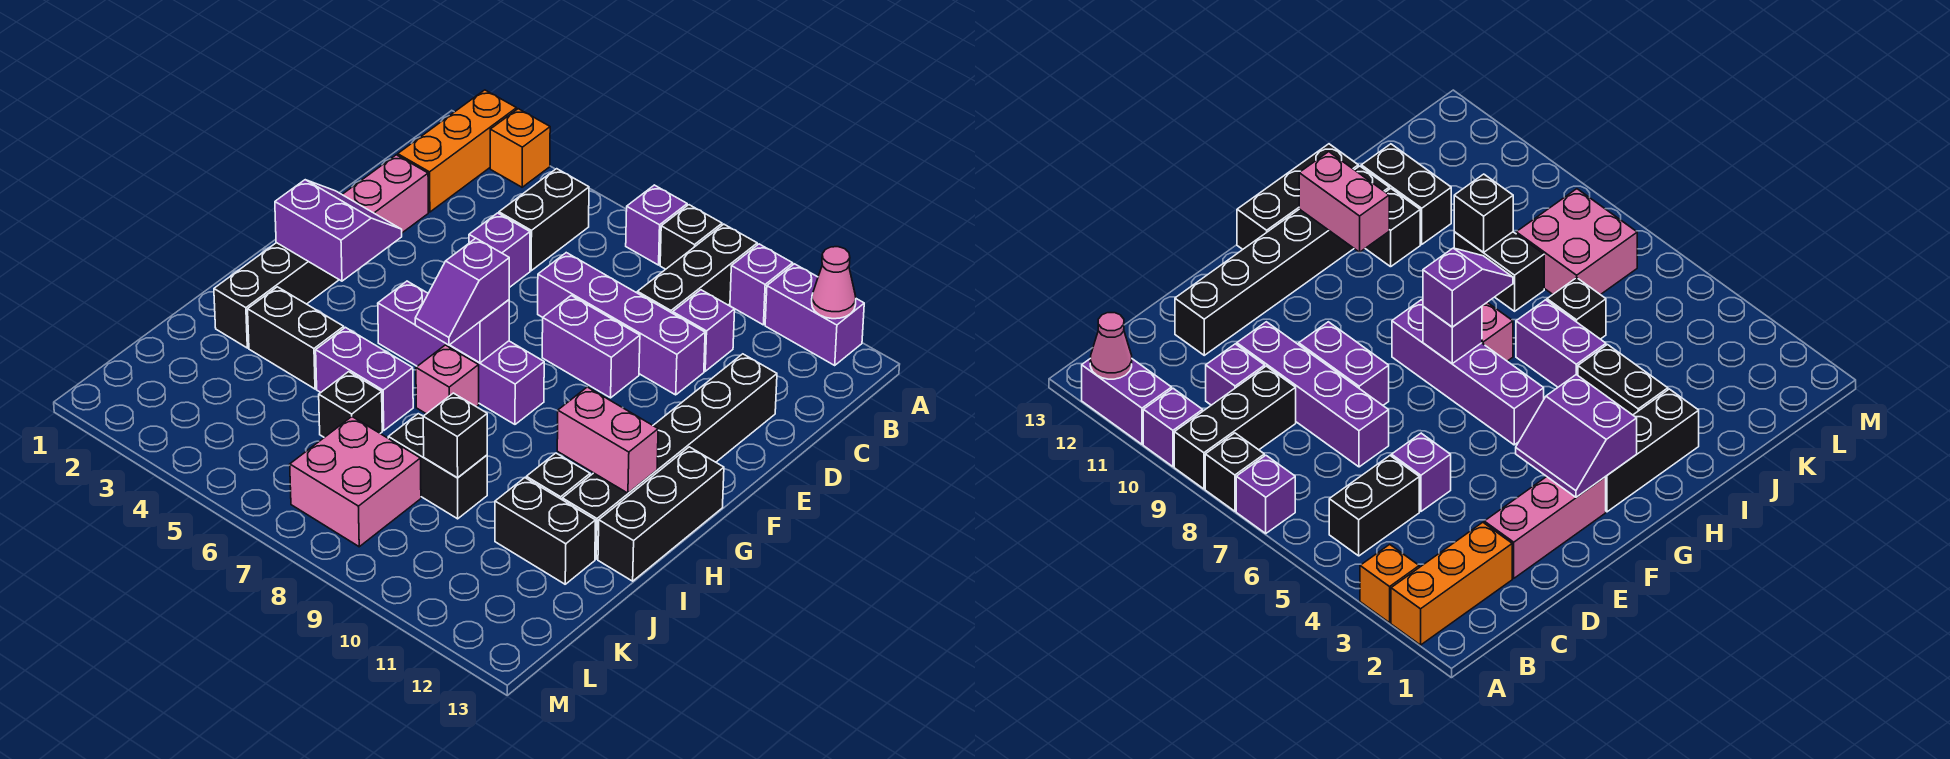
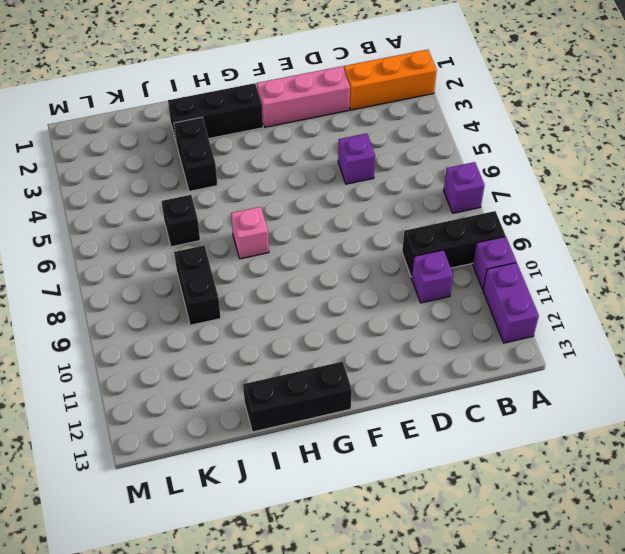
none -> orange brick A3 level 1
none -> black brick A8 level 1
none -> black brick B5:C5 level 1
none -> purple brick D7:D10 level 1

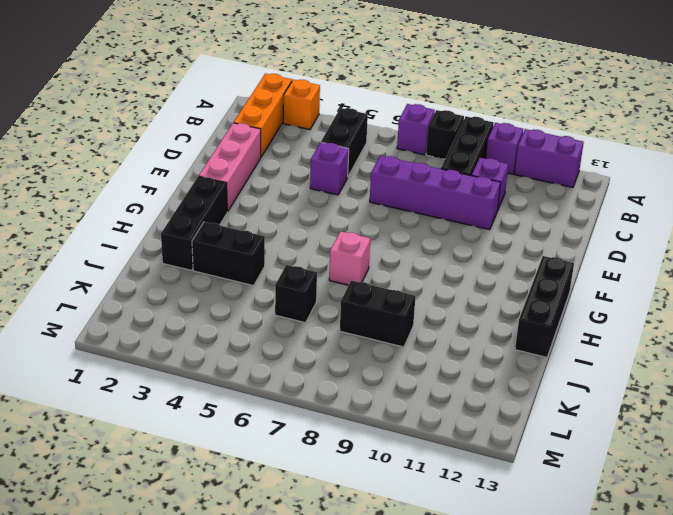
none -> black brick D12:I12 level 1
none -> purple brick E8:E9 level 1
none -> purple brick G5:G8 level 1
none -> purple brick I5:I6 level 1

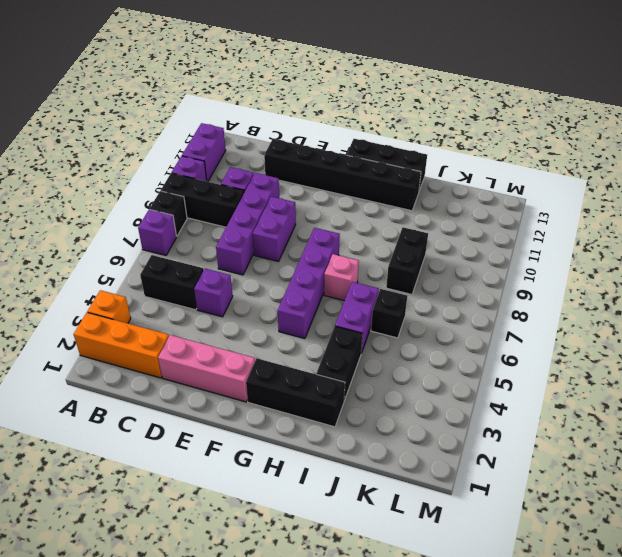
none -> black brick I11 level 1
none -> black brick J11:J12 level 1
none -> pink brick K7:L8 level 1
none -> pink cone A12 level 2

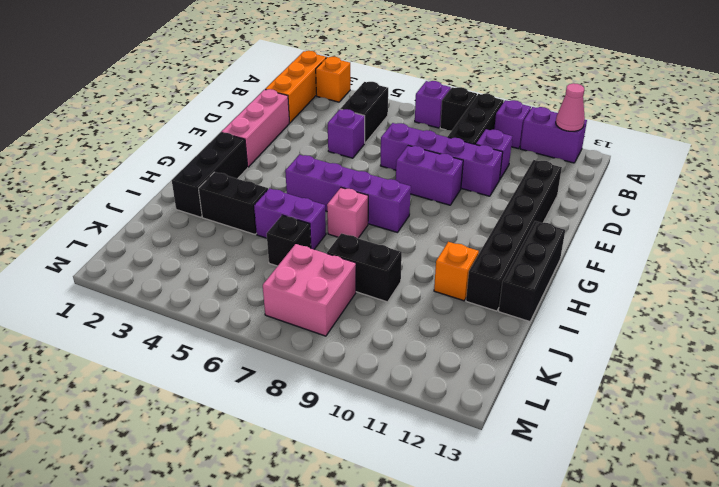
orange brick I11 level 1 -> black brick I11 level 1
none -> black brick J11:J12 level 1
none -> purple slope F2:G3 level 2 top G
none -> purple brick G7 level 2
none -> pink brick H11:H12 level 2

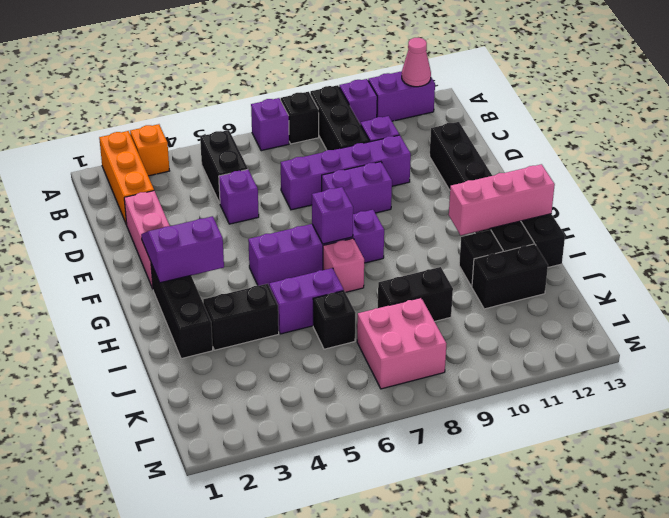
pink brick H11:H13 level 2 -> pink brick H11:H12 level 2
none -> black brick J9 level 2
none -> purple slope G7:H7 level 3 top G

